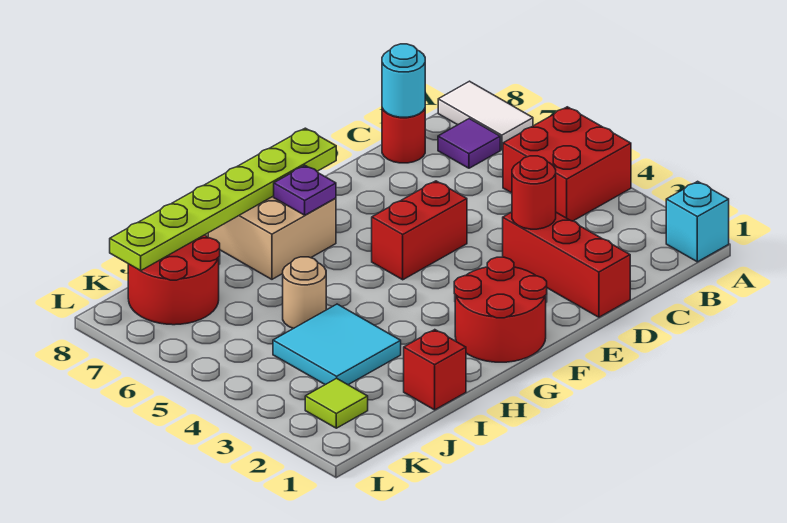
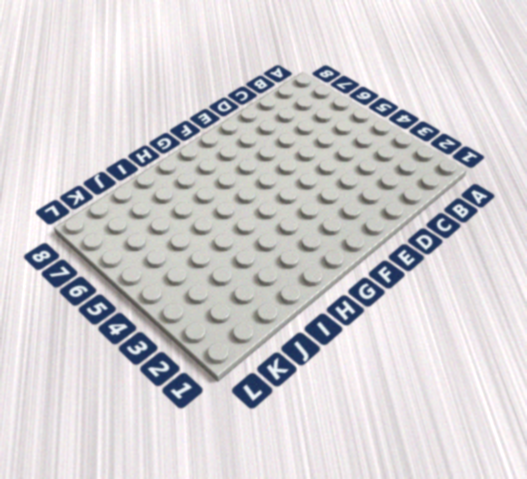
none -> cyan brick A1 level 1
none -> red brick A4:B5 level 1
none -> white tile A7:A8 level 1

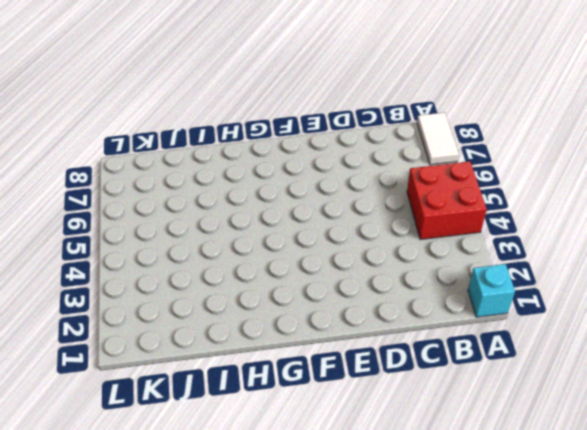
none -> purple tile B7 level 1
none -> red round brick C8 level 1
none -> red brick D1:D3 level 1

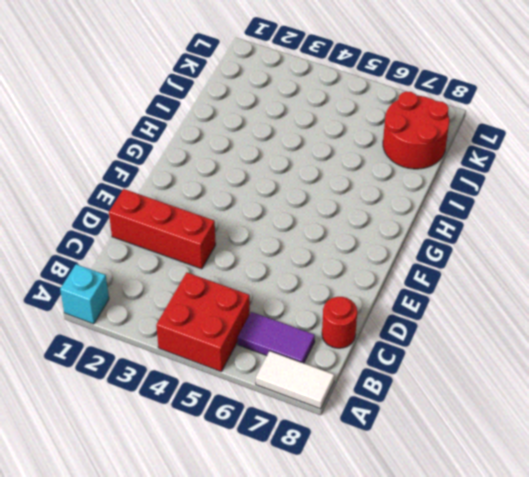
purple tile B6:B7 level 1 -> purple tile B7 level 1
none -> red brick E5:F5 level 1
none -> red round brick F1:G2 level 1
none -> tan brick G7:H8 level 1

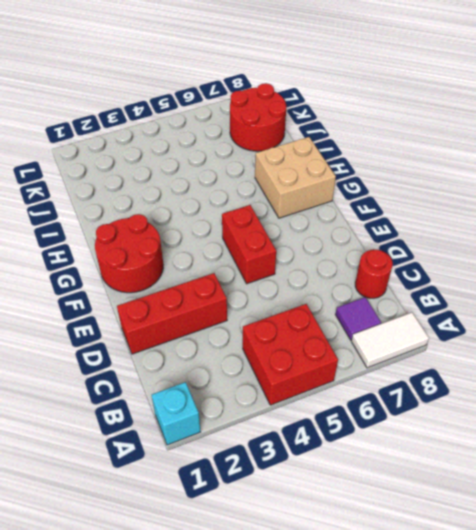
none -> red brick I1 level 1
none -> cyan tile I3:J4 level 1
none -> tan round brick I5 level 1

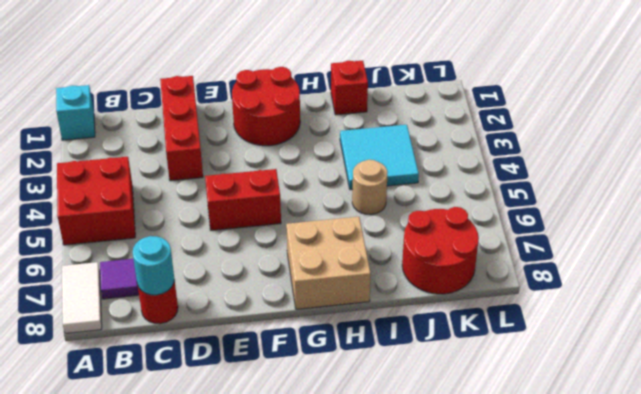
none -> lime tile K2 level 1
none -> red round brick D3 level 2
none -> lime plate F8:K8 level 2

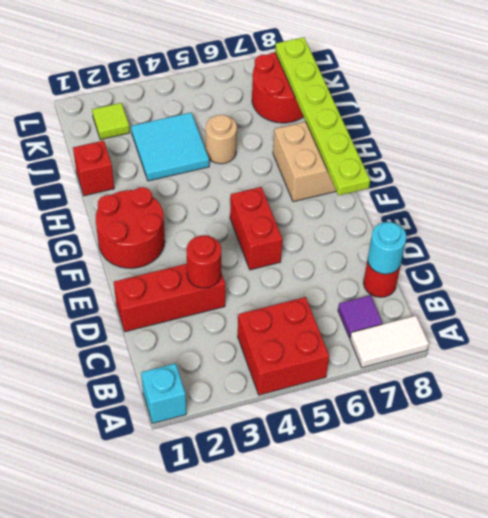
none -> purple plate G7 level 2

